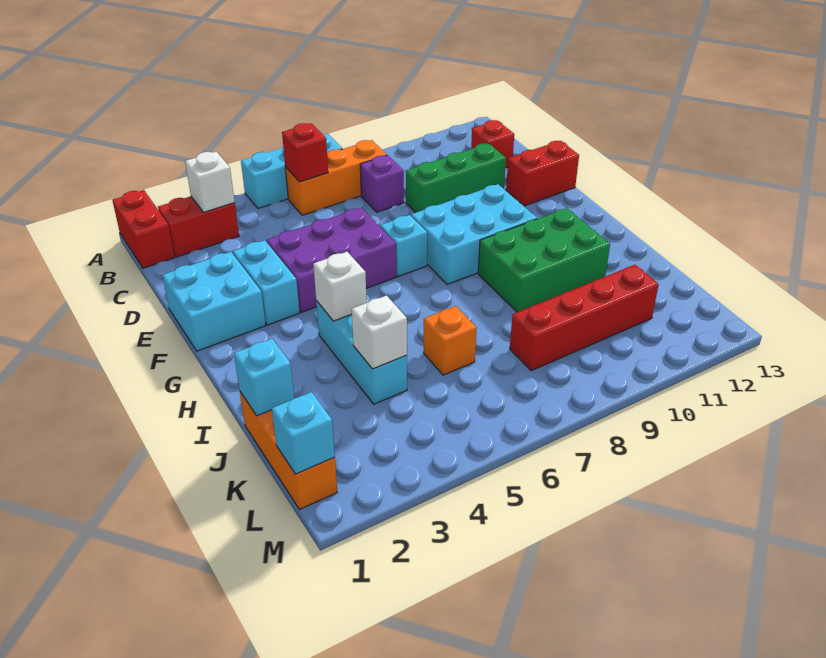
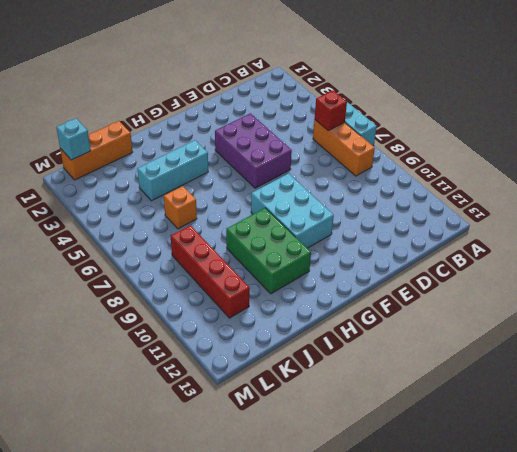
none -> red brick A1:B1 level 1
none -> red brick B2:B3 level 1
none -> purple brick C8 level 1

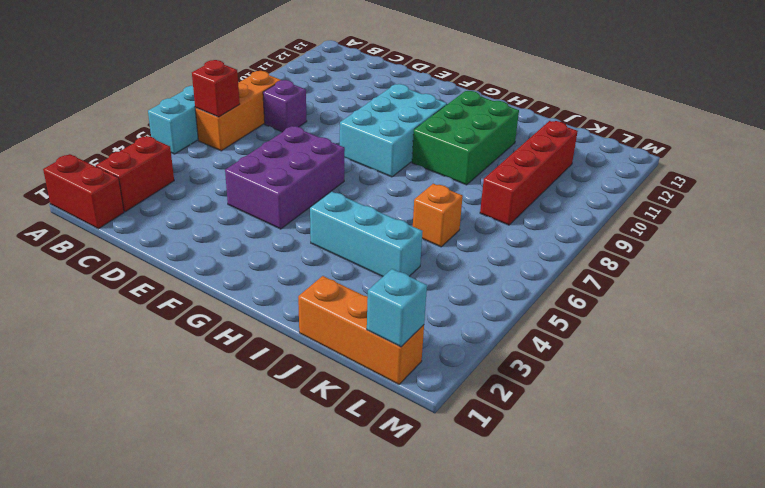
none -> red brick C12 level 1
none -> green brick D9:D11 level 1
none -> cyan brick E1:F2 level 1

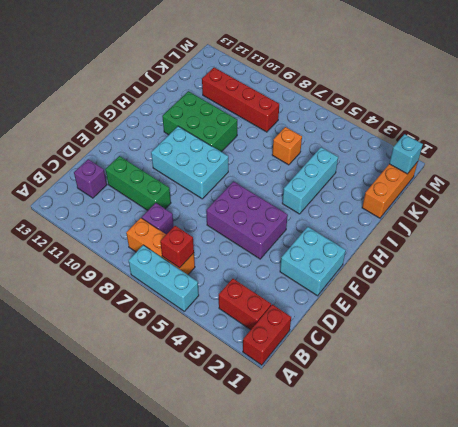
purple brick C12 level 1 -> red brick C12 level 1
none -> cyan brick E3:F3 level 1
none -> red brick E12:E13 level 1
none -> cyan brick F7 level 1

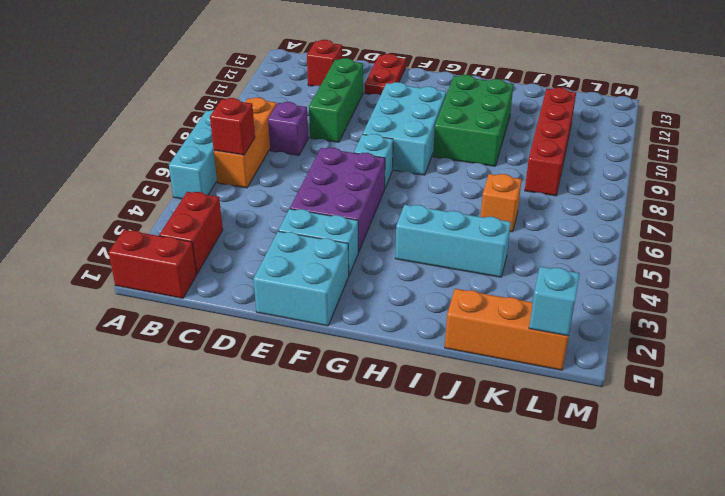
red plate E12:E13 level 1 -> red brick E12:E13 level 1
none -> white brick B3 level 2
none -> white brick H4 level 2
none -> cyan brick J1 level 2

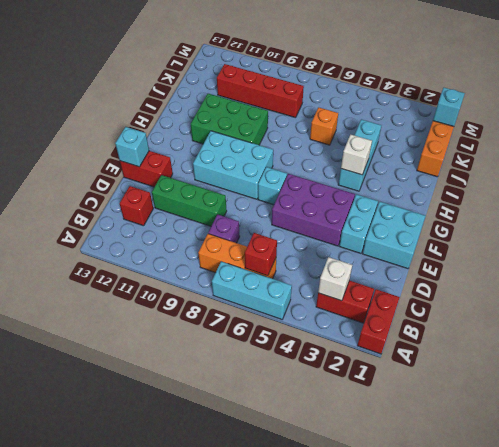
cyan brick E13 level 2 -> cyan brick J1 level 2
none -> white brick J4 level 2

